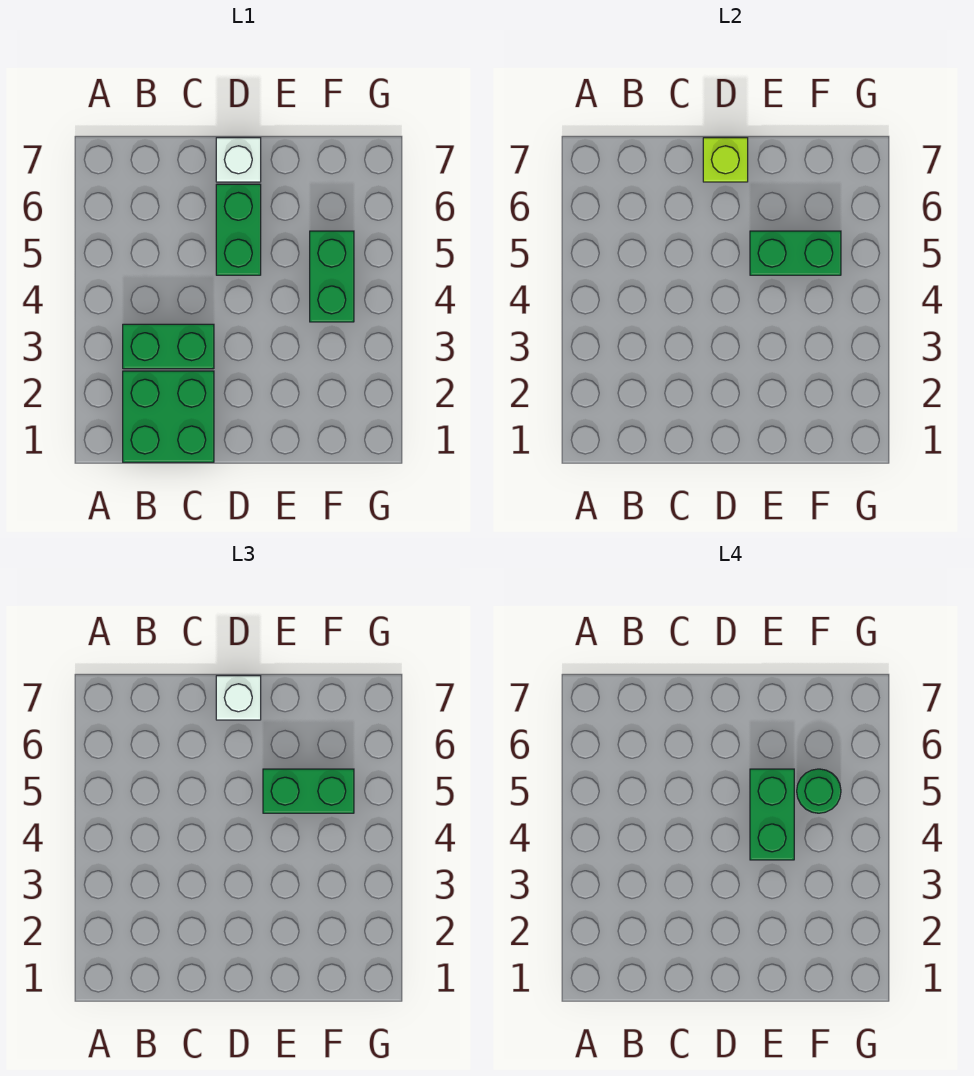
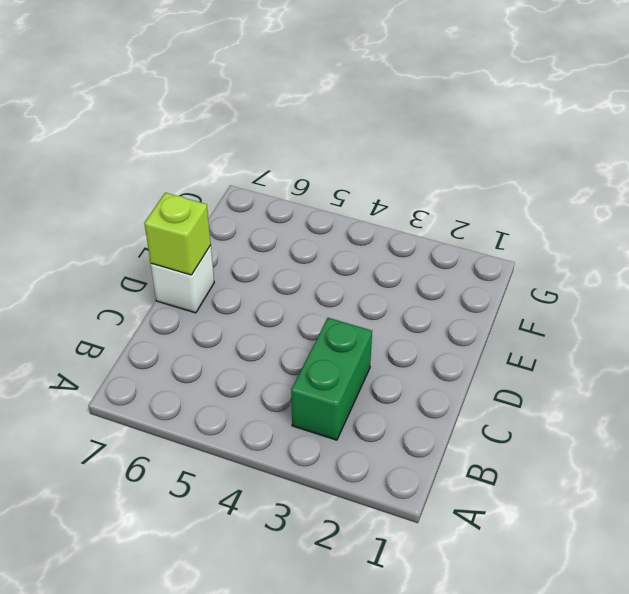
none -> green brick B1:C2 level 1
none -> green brick D5:D6 level 1

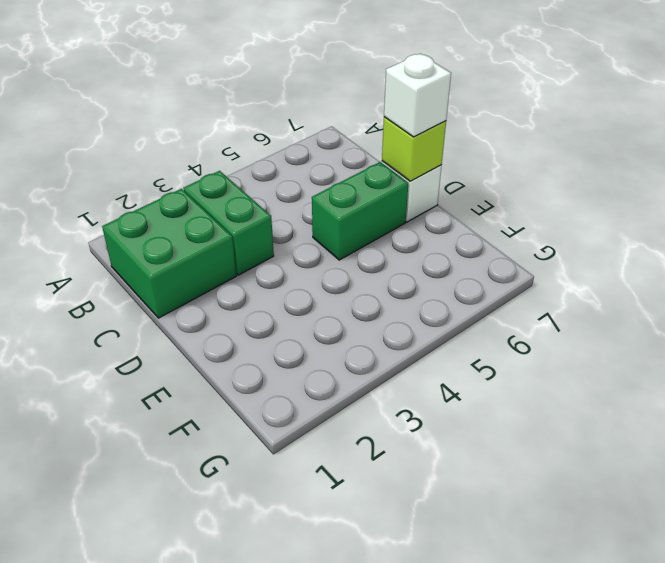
none -> green brick F4:F5 level 1
none -> green brick E5:F5 level 2

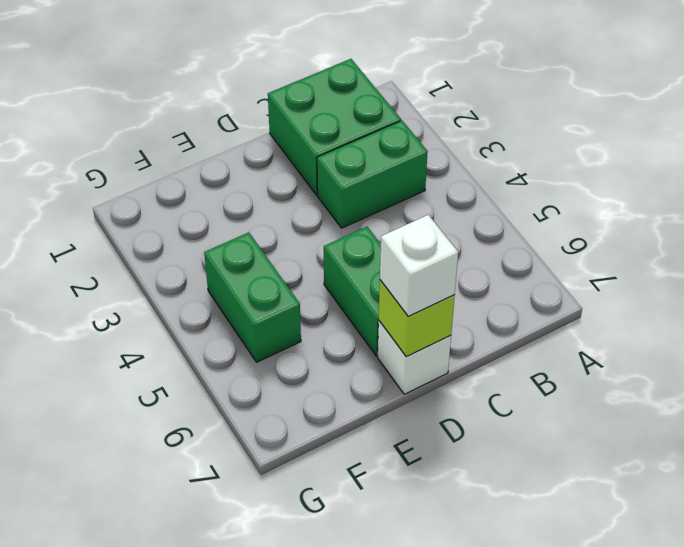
none -> green brick E5:F5 level 2
none -> green brick E5:F5 level 3

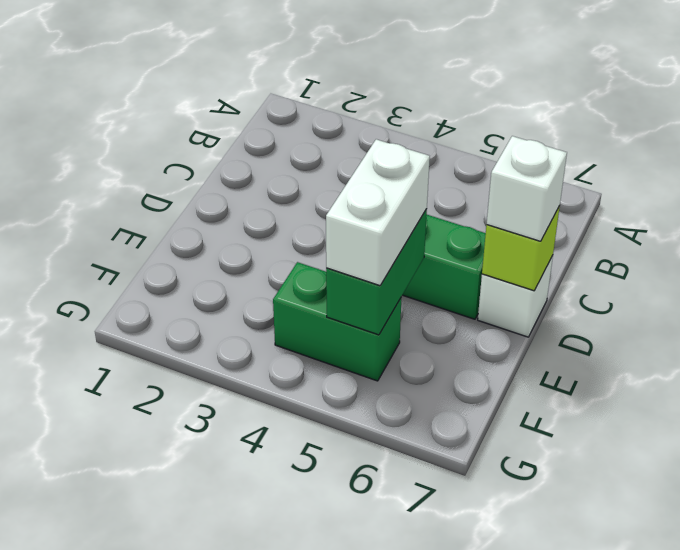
white brick E5:F5 level 3 -> green brick E5:F5 level 3
none -> green brick B1:C2 level 1
none -> green brick B3:C3 level 1

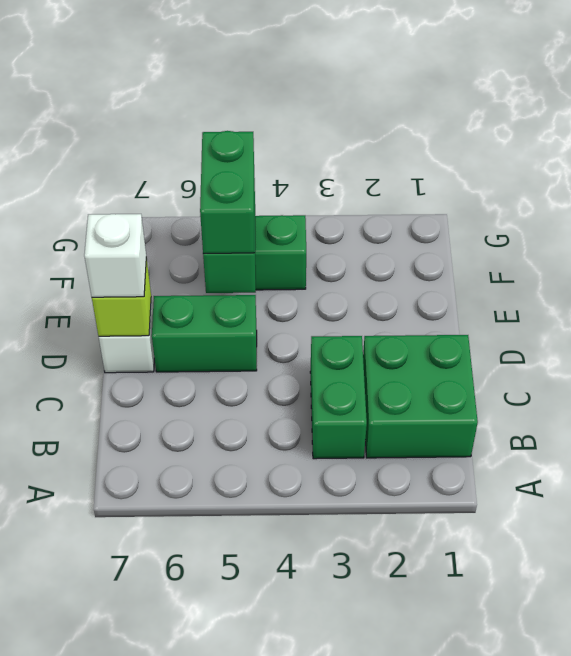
none -> green brick E4:E5 level 4
none -> green round brick F5 level 4

